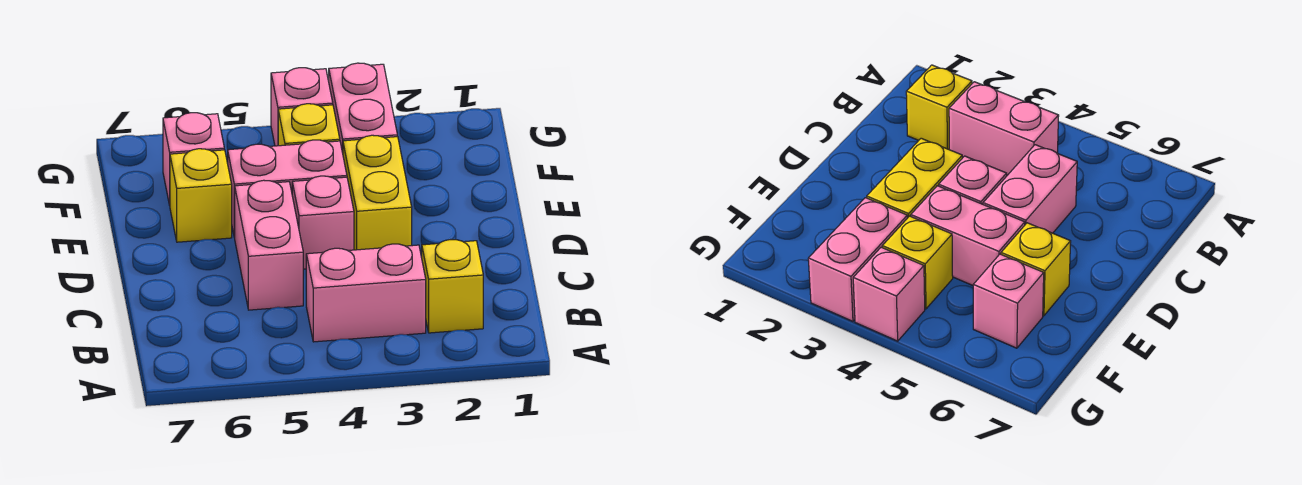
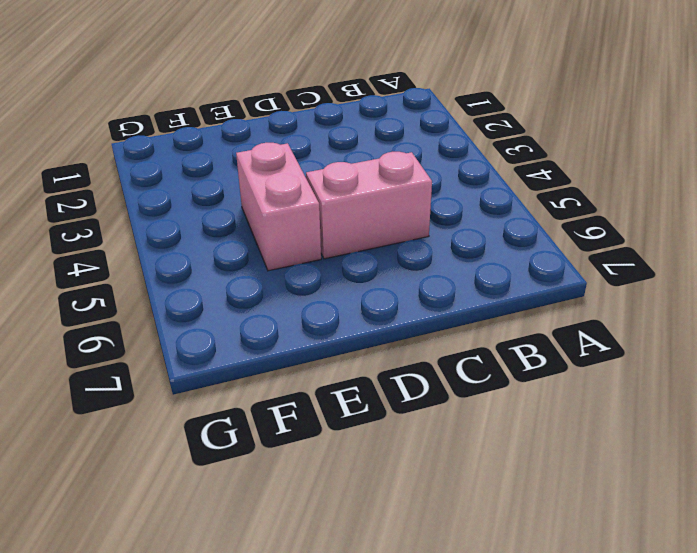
none -> yellow brick B2 level 1
none -> pink brick B3:B4 level 1

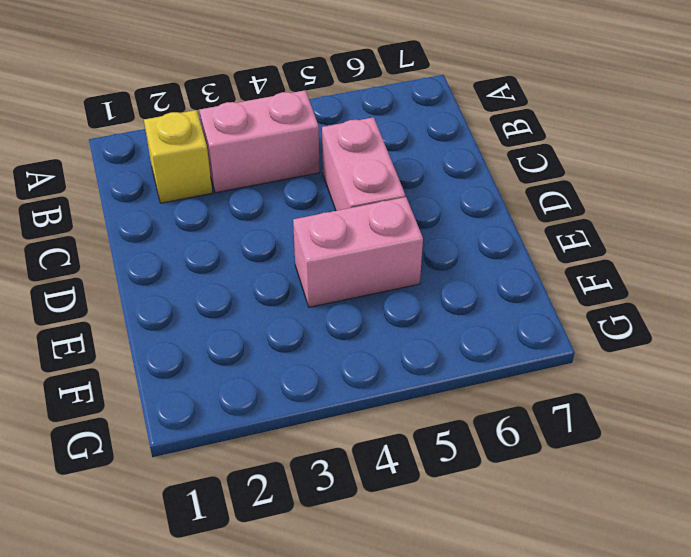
none -> yellow brick D3:E3 level 1
none -> pink brick D4 level 1

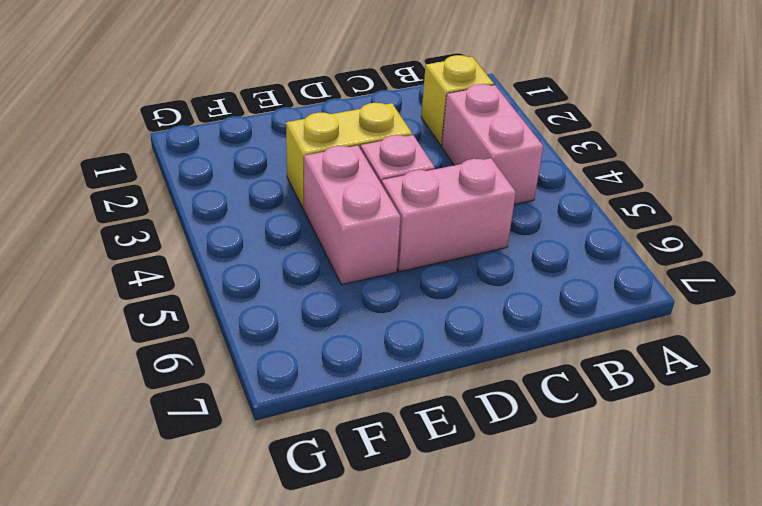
none -> yellow brick E6 level 1
none -> pink brick F3:G3 level 1

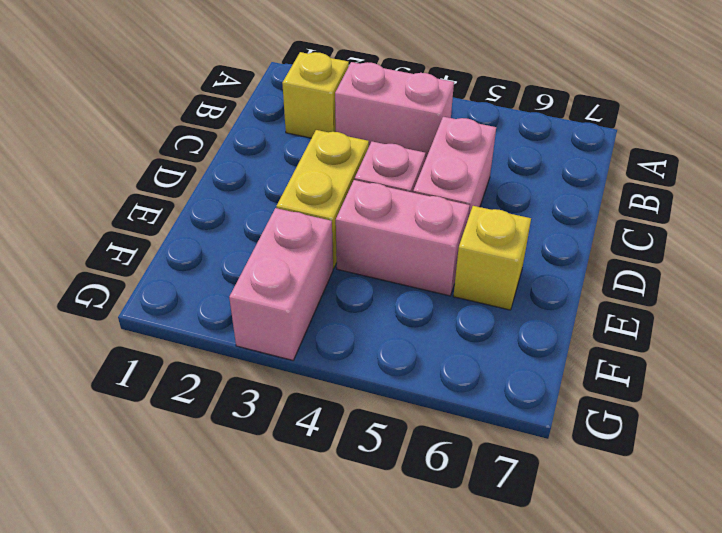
none -> yellow brick F4 level 1
none -> pink brick F6 level 1

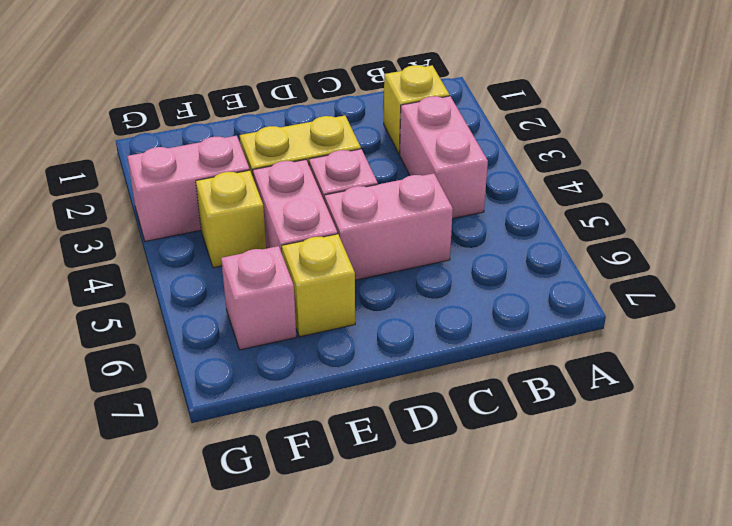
none -> pink brick G4 level 1

